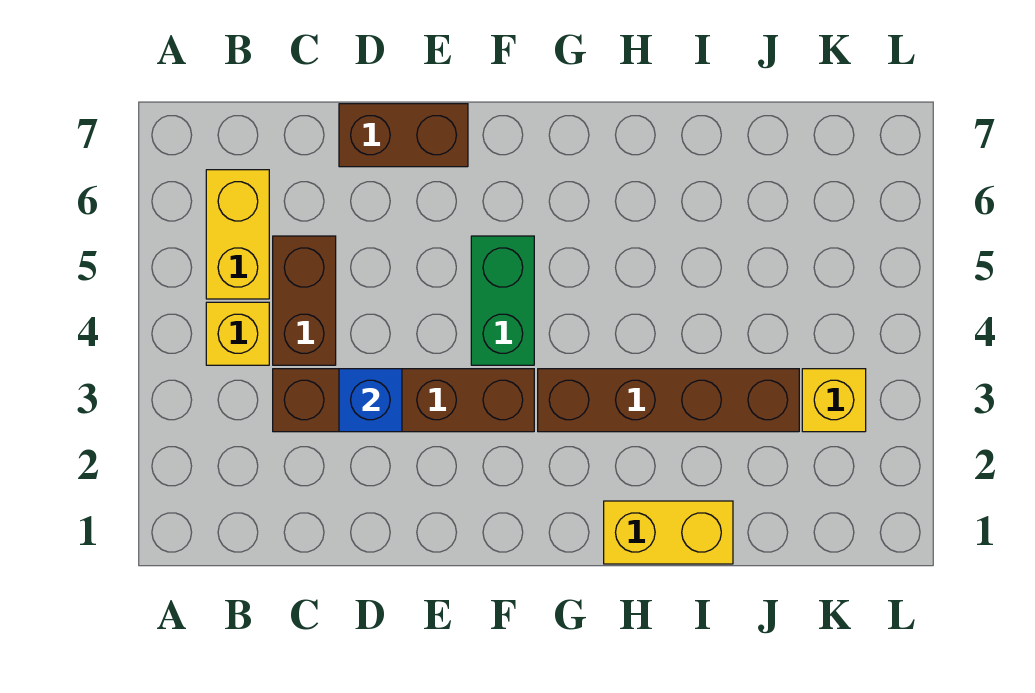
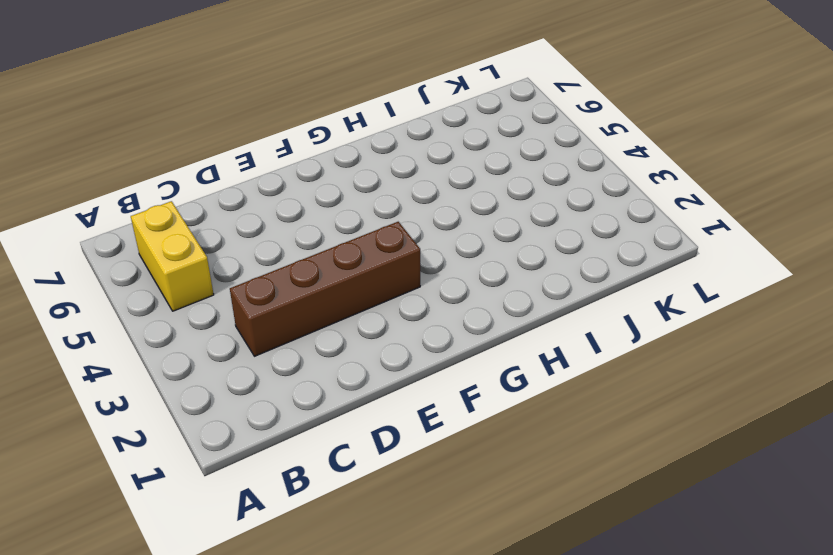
none -> yellow brick B4 level 1
none -> brown brick C4:C5 level 1

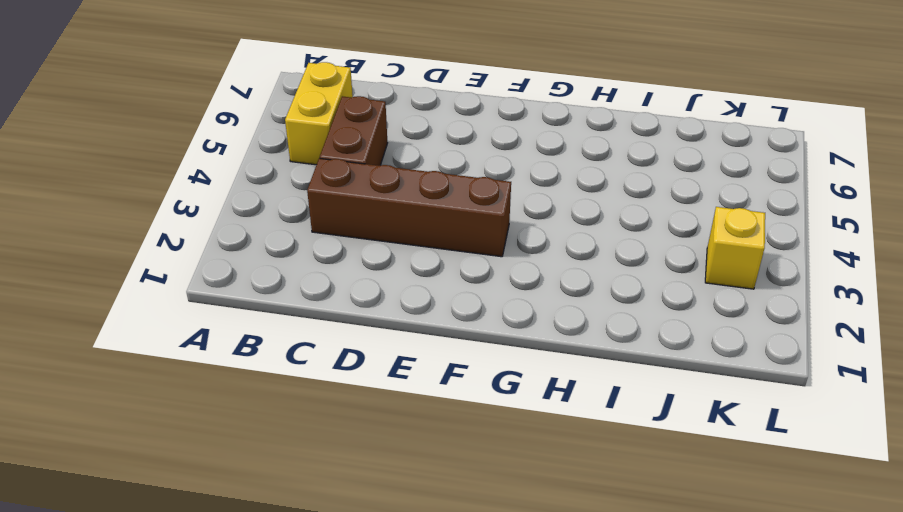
none -> yellow brick B4 level 1
none -> brown brick D7:E7 level 1

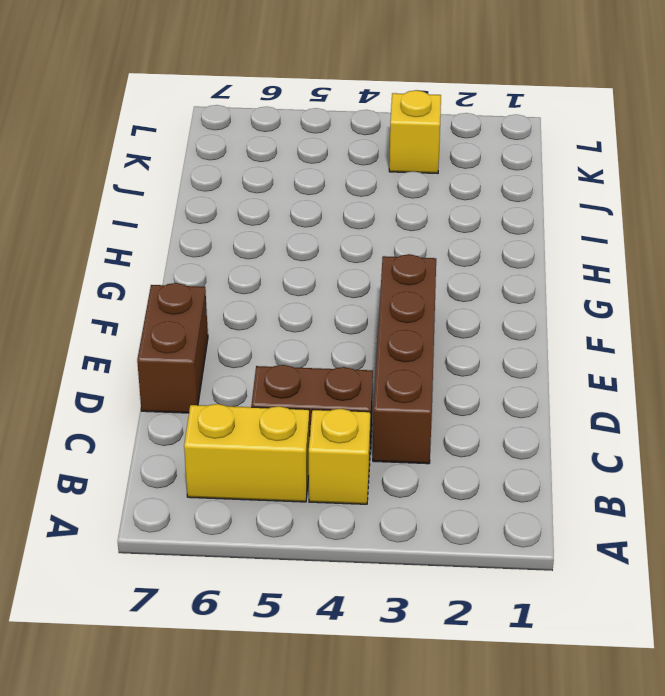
none -> green brick F4:F5 level 1
none -> brown brick G3:J3 level 1

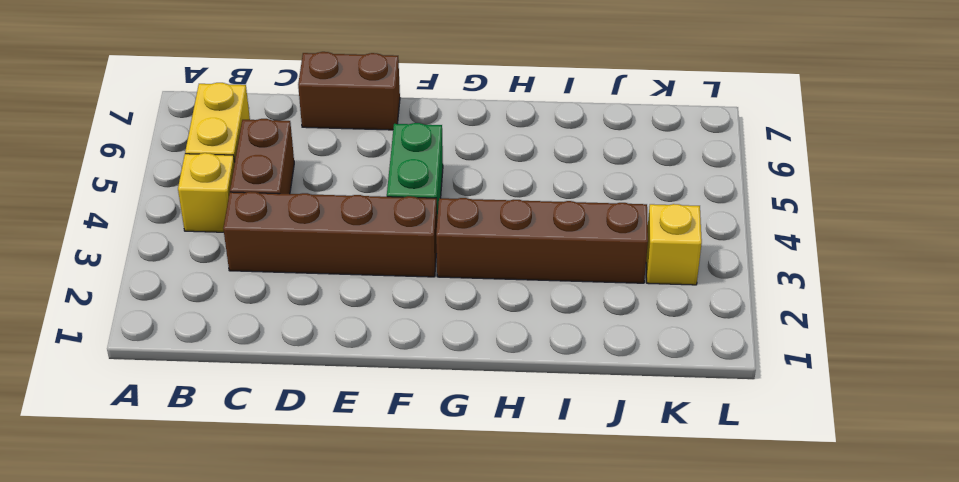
none -> yellow brick H1:I1 level 1
none -> blue brick D3 level 2

